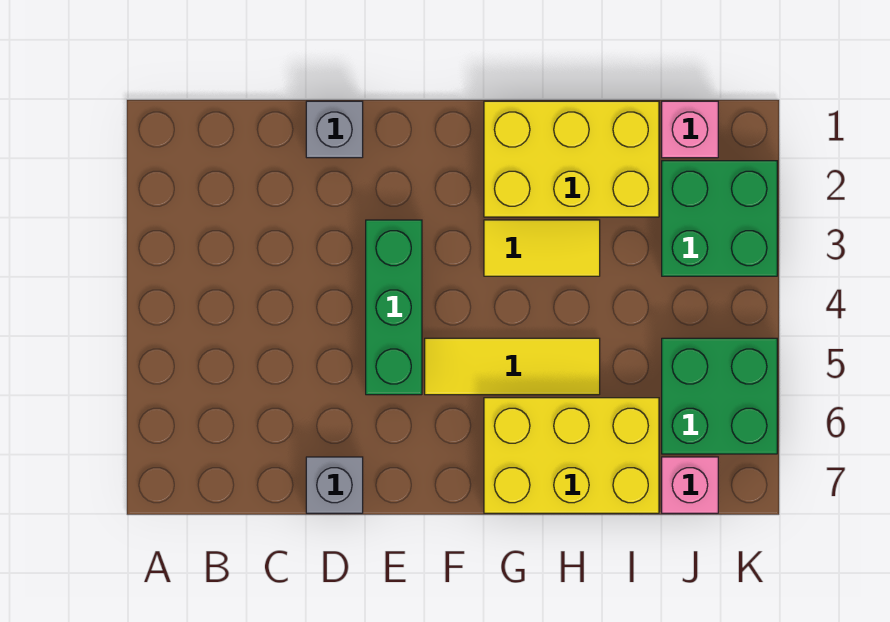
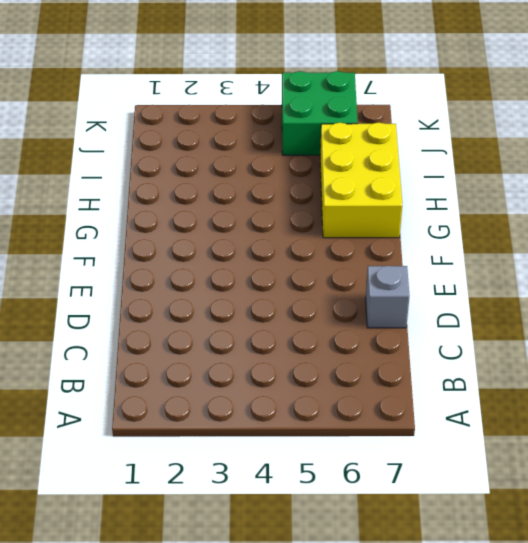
none -> grey brick D1 level 1
none -> green brick E3:E5 level 1

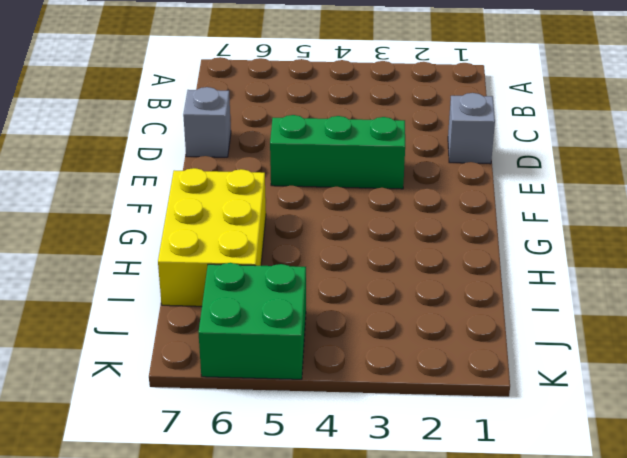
none -> yellow tile F5:H5 level 1
none -> yellow brick G1:I2 level 1

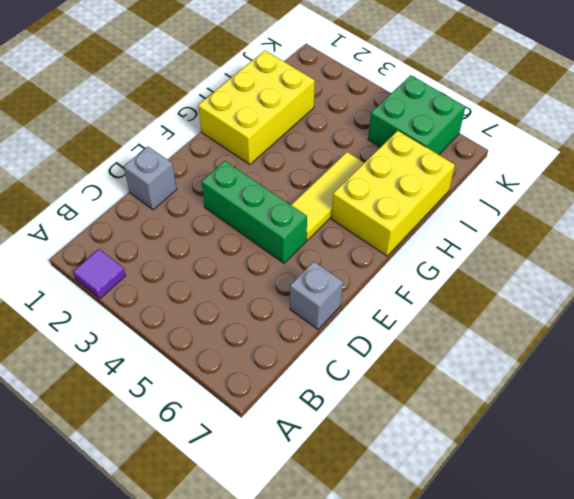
purple tile A2 level 1 -> none
none -> yellow tile G3:H3 level 1
none -> pink brick J1 level 1

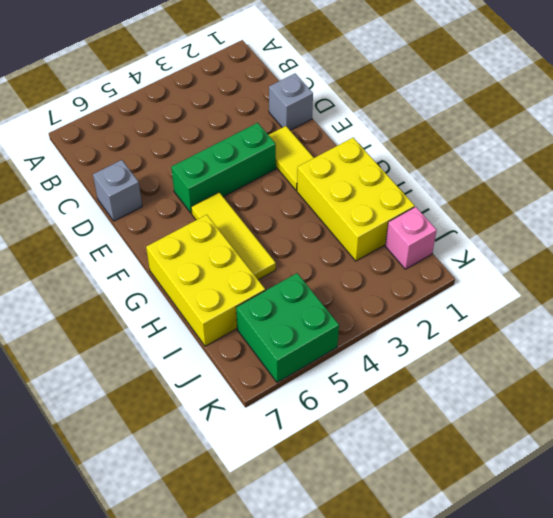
yellow tile E2:F2 level 1 -> yellow tile G3:H3 level 1
none -> green brick J2:K3 level 1
none -> pink brick J7 level 1

